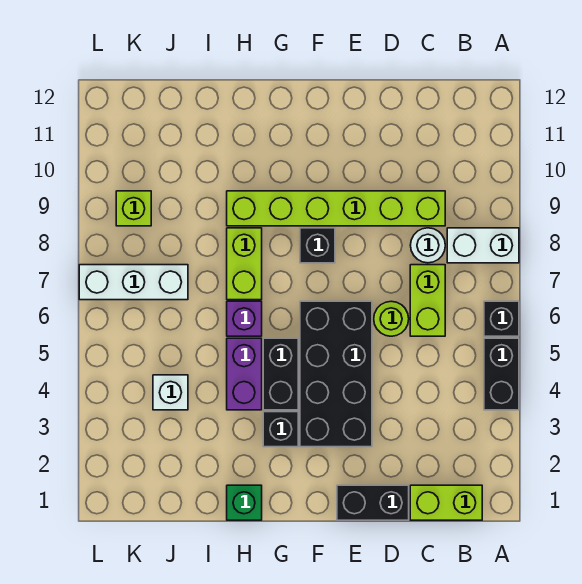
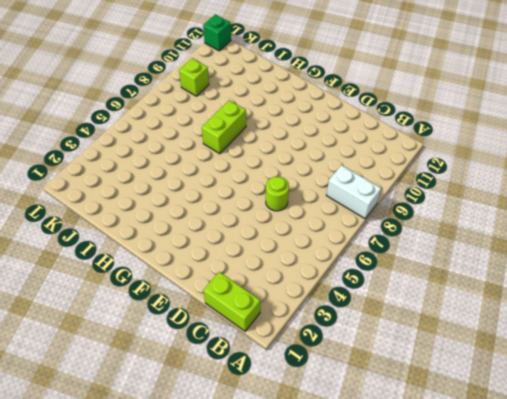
green brick L12 level 1 -> green brick H1 level 1
none -> black brick A4:A5 level 1
none -> black brick A6 level 1
none -> lime brick C6:C7 level 1

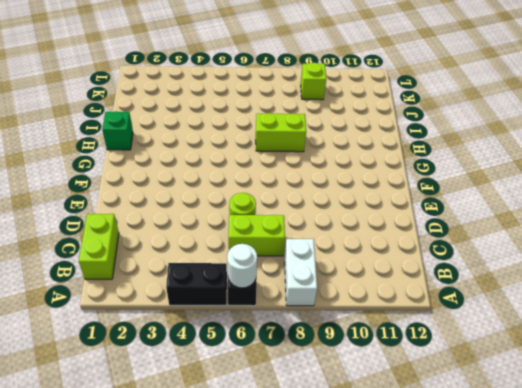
white round brick A6 level 2 -> white round brick C8 level 1
none -> lime brick C9:H9 level 1
none -> black brick D1:E1 level 1
none -> black brick E3:F6 level 1

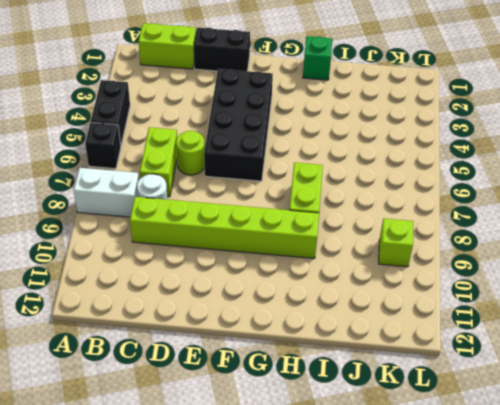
none -> black brick F8 level 1
none -> black brick G3 level 1
none -> black brick G4:G5 level 1

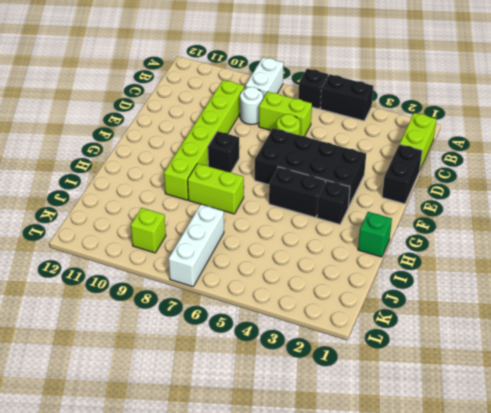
none -> purple brick H4:H5 level 1
none -> purple brick H6 level 1
none -> white brick J4 level 1

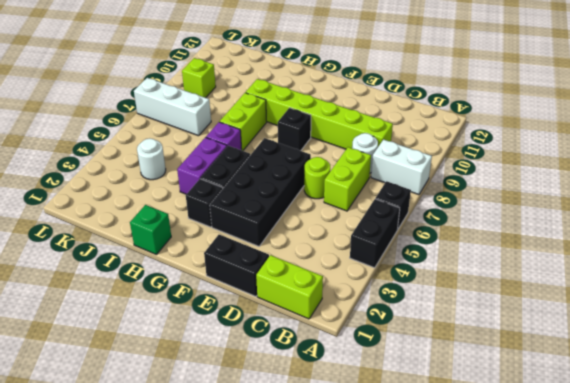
white round brick J4 level 1 -> white brick J4 level 1

